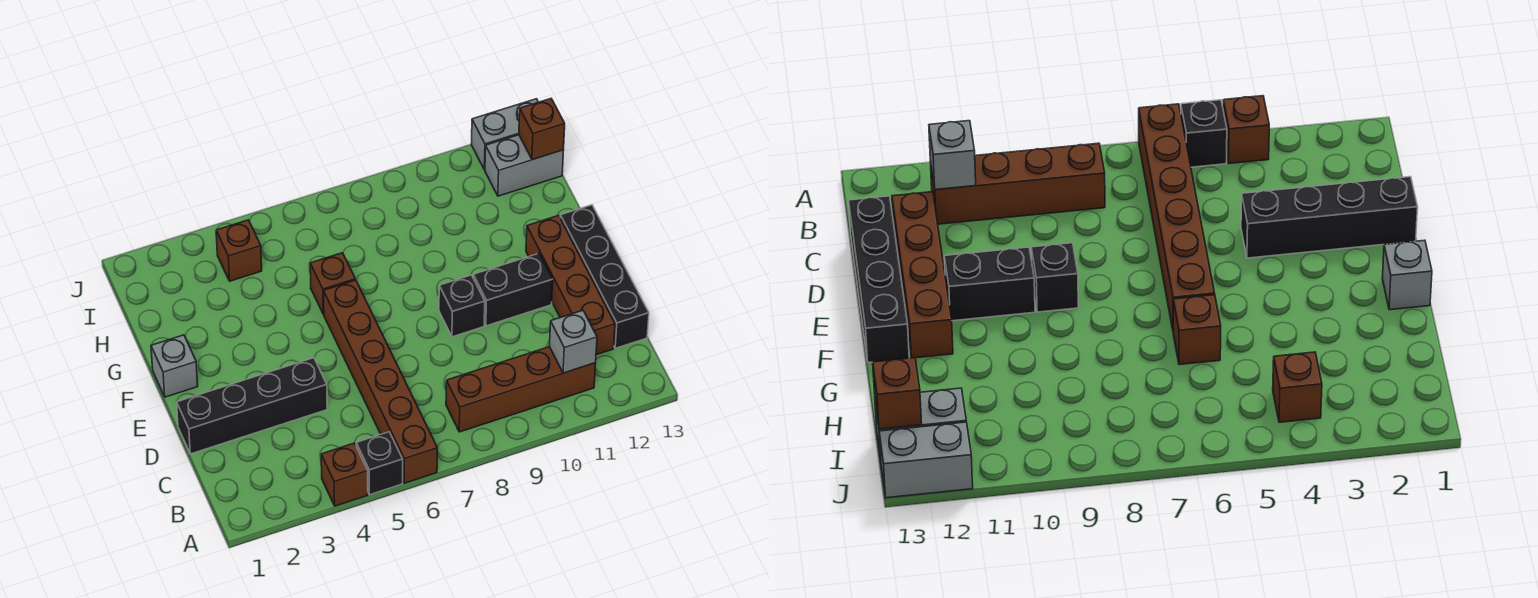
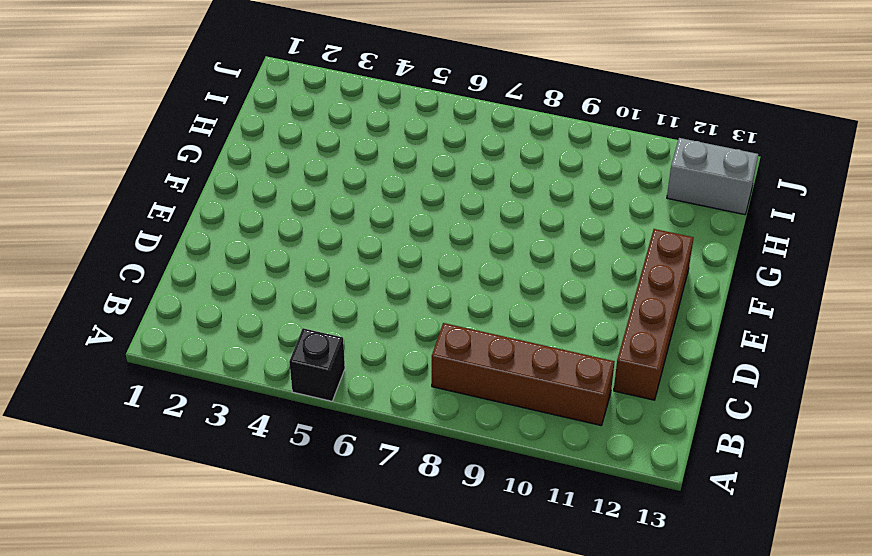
none -> brown brick A4 level 1
none -> brown brick A6:F6 level 1
none -> black brick C13:F13 level 1

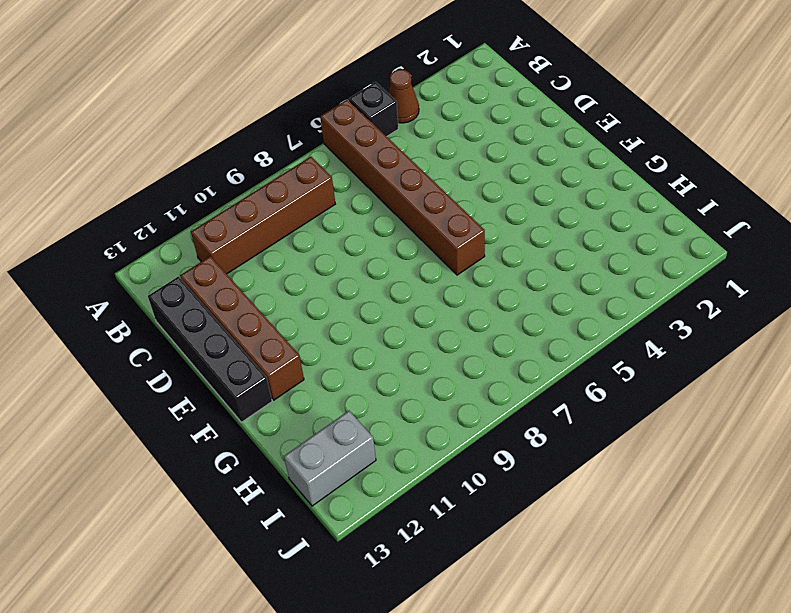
brown cone A4 level 1 -> brown brick A4 level 1
none -> black brick D1:D4 level 1
none -> black brick E9 level 1
none -> black brick E10:E11 level 1

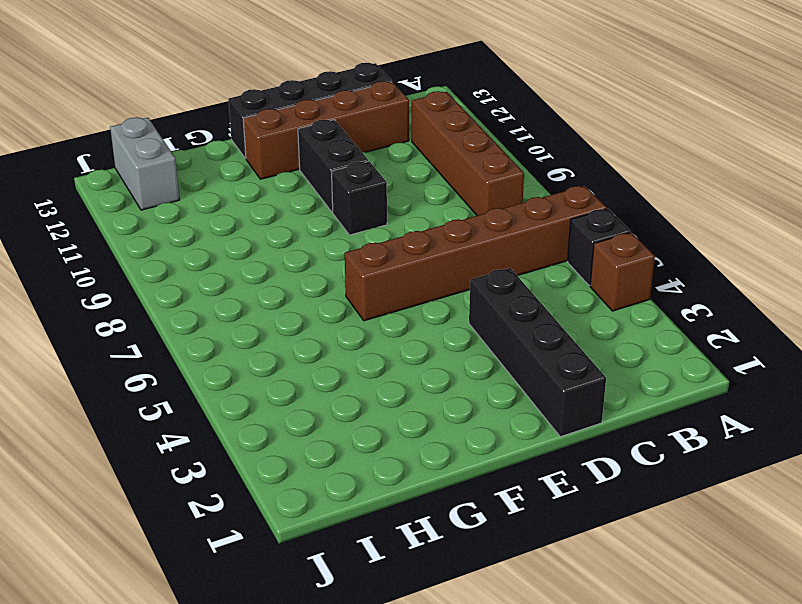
none -> grey brick F1 level 1
none -> brown brick G6 level 1
none -> brown brick I4 level 1

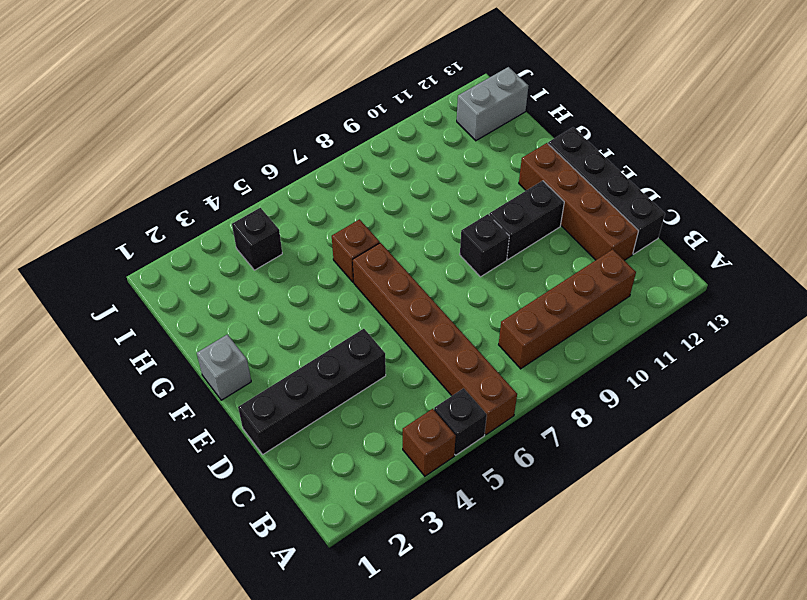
black brick I4 level 1 -> brown brick I4 level 1
none -> grey brick J12:J13 level 1
none -> grey brick B11 level 2
none -> brown brick I13 level 2

